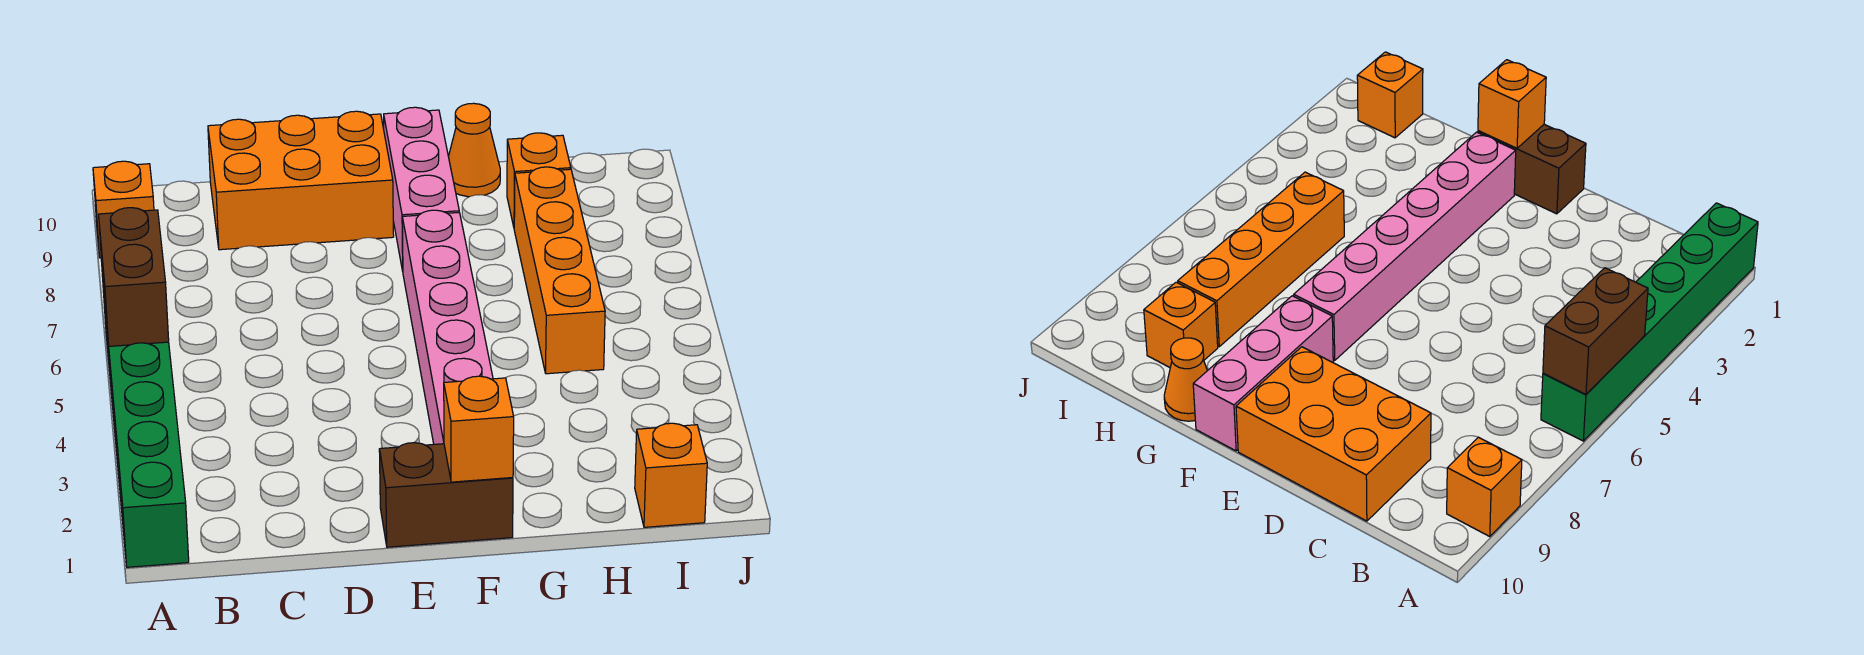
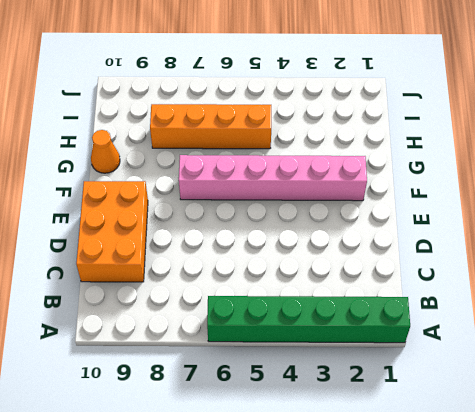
none -> orange brick A9 level 1
none -> brown brick E1:F1 level 1
none -> pink brick F8:F10 level 1

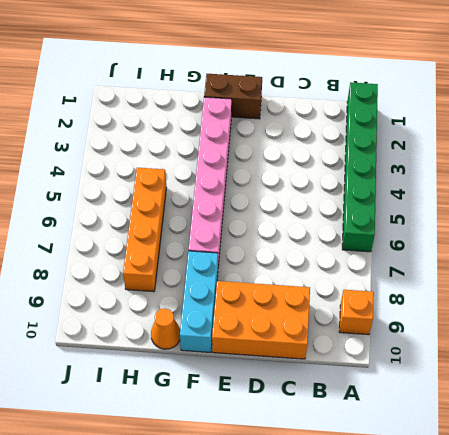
cyan brick F8:F10 level 1 -> pink brick F8:F10 level 1
none -> orange brick H9 level 1
none -> orange brick I1 level 1
none -> brown brick A5:A6 level 2

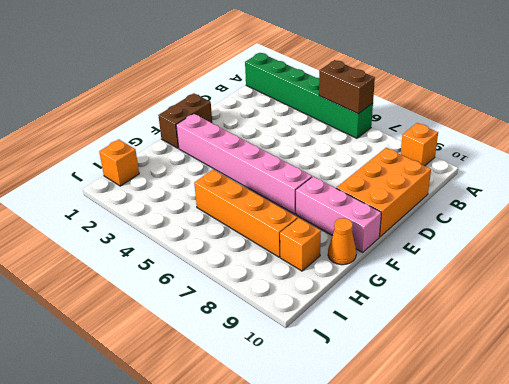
none -> orange brick F1 level 2

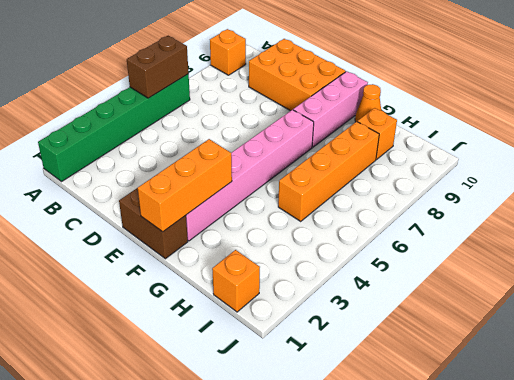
orange brick F1:F3 level 2 -> orange brick F1 level 2

